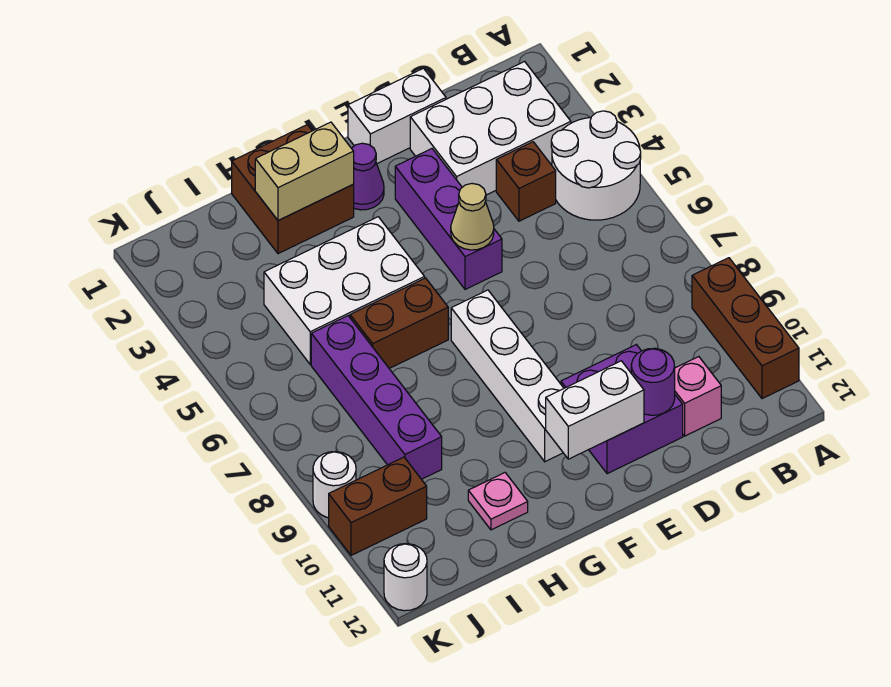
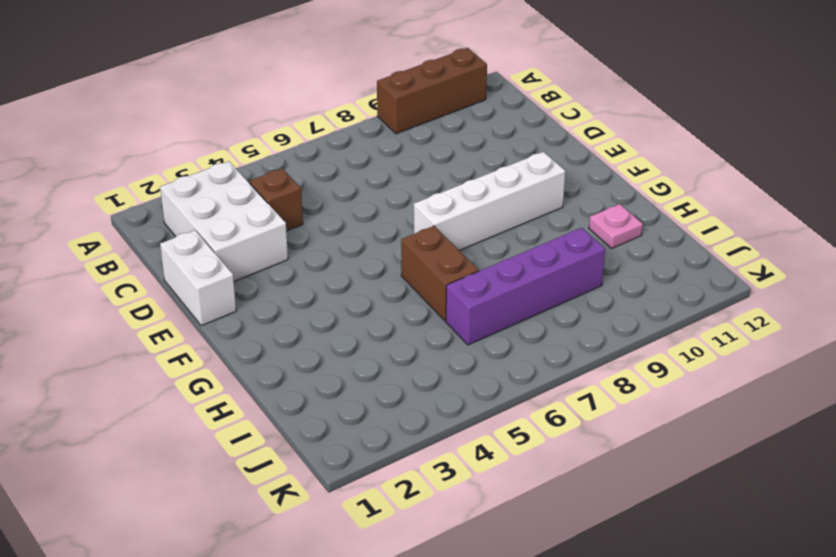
none -> white round brick A4:B5 level 1
none -> pink brick C11 level 1
none -> purple brick D10:E11 level 1

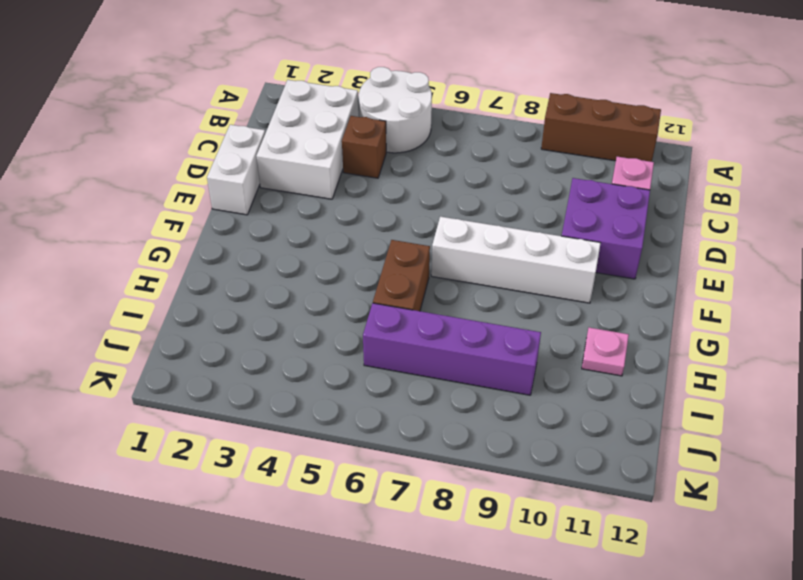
none -> purple brick E3:E5 level 1
none -> purple cone F2 level 1
none -> brown brick G1:H2 level 1

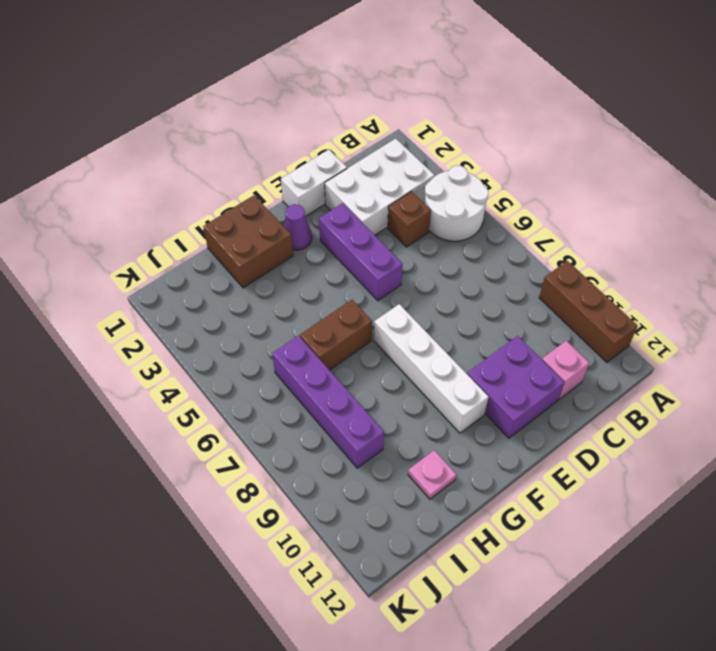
none -> white brick G4:I5 level 1
none -> brown brick J10:K10 level 1
none -> white round brick K9 level 1

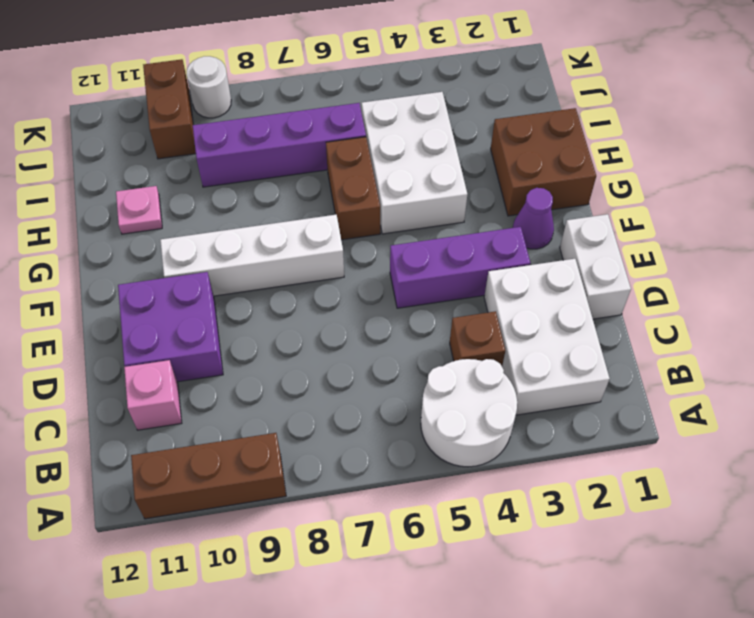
none -> white round brick K12 level 1
none -> purple round brick D11 level 2
none -> tan cone E5 level 2

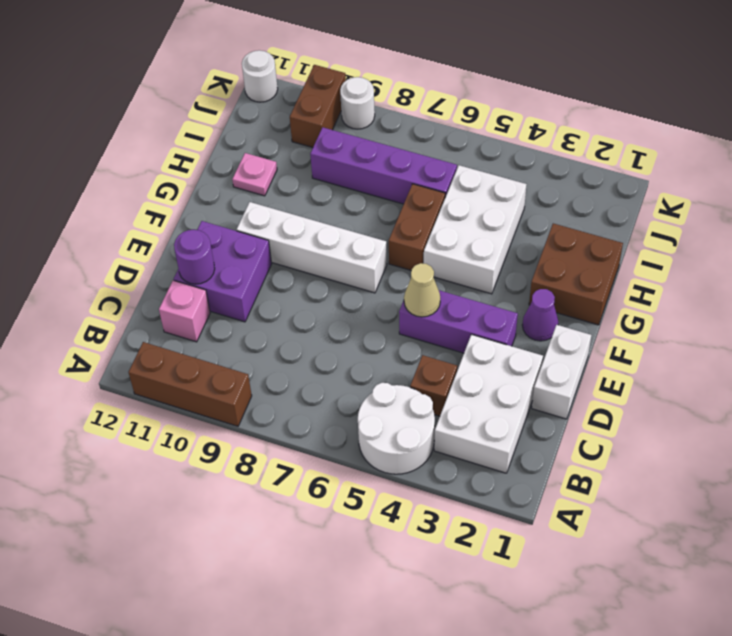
none -> white brick E11:F11 level 2
none -> tan brick G2:H2 level 2

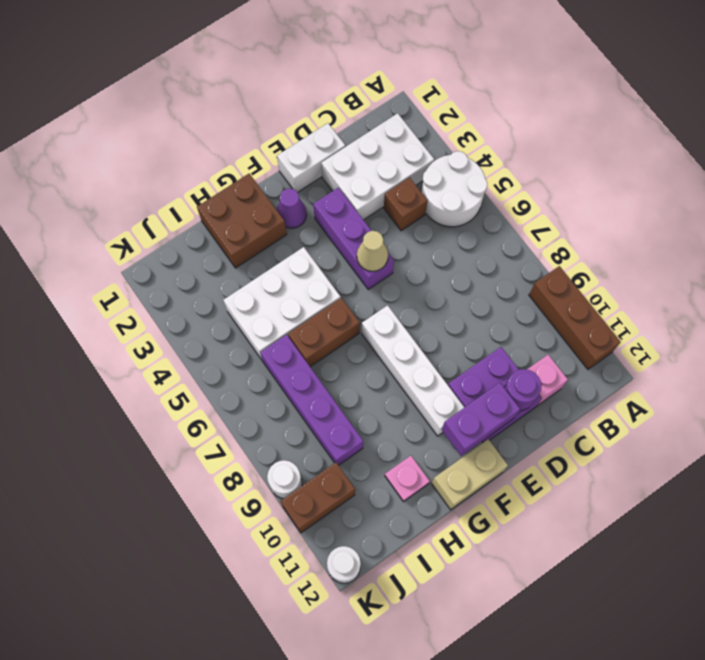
purple brick E11:F11 level 2 -> white brick E11:F11 level 2
tan brick F12:G12 level 1 -> tan brick G2:H2 level 2

